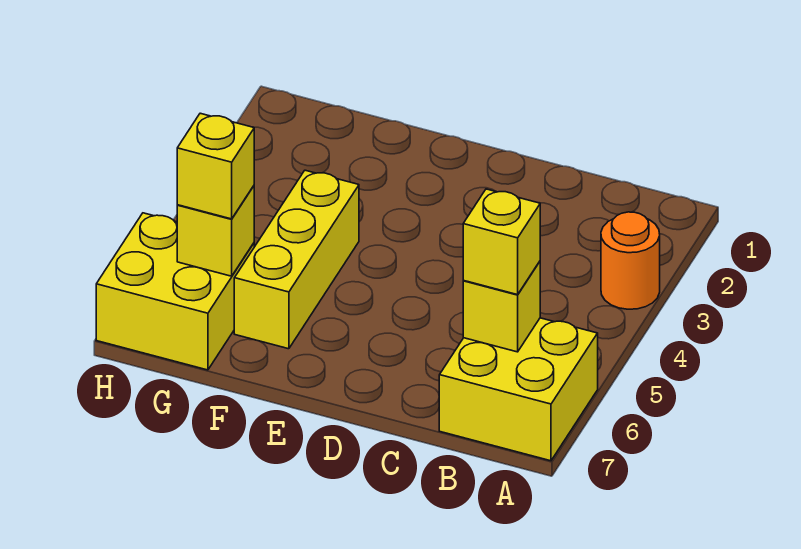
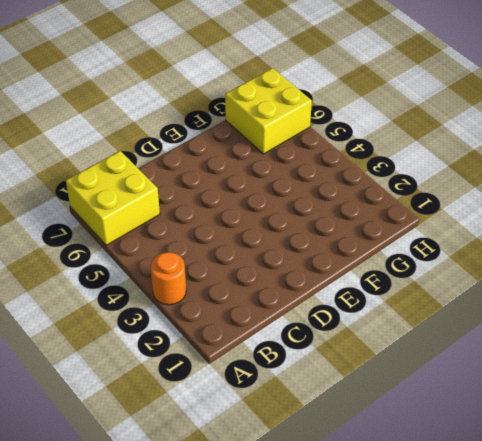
none -> yellow brick F4:F6 level 1
none -> yellow brick B6 level 2

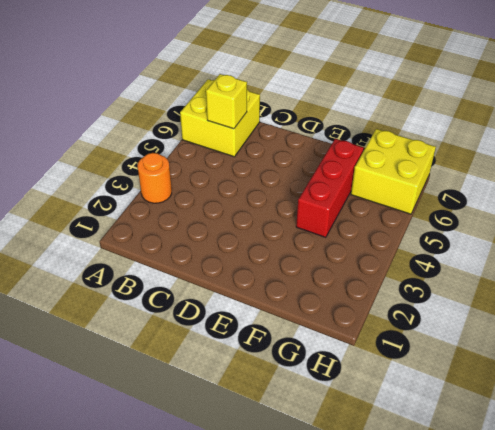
red brick F4:F6 level 1 -> yellow brick F4:F6 level 1
none -> yellow brick G6 level 2
none -> yellow brick B6 level 3

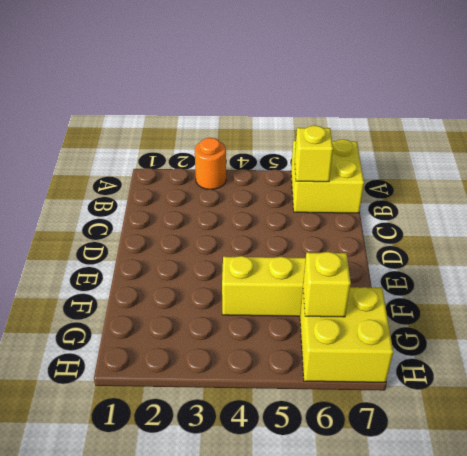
none -> yellow brick B6 level 3
none -> yellow brick G6 level 3

